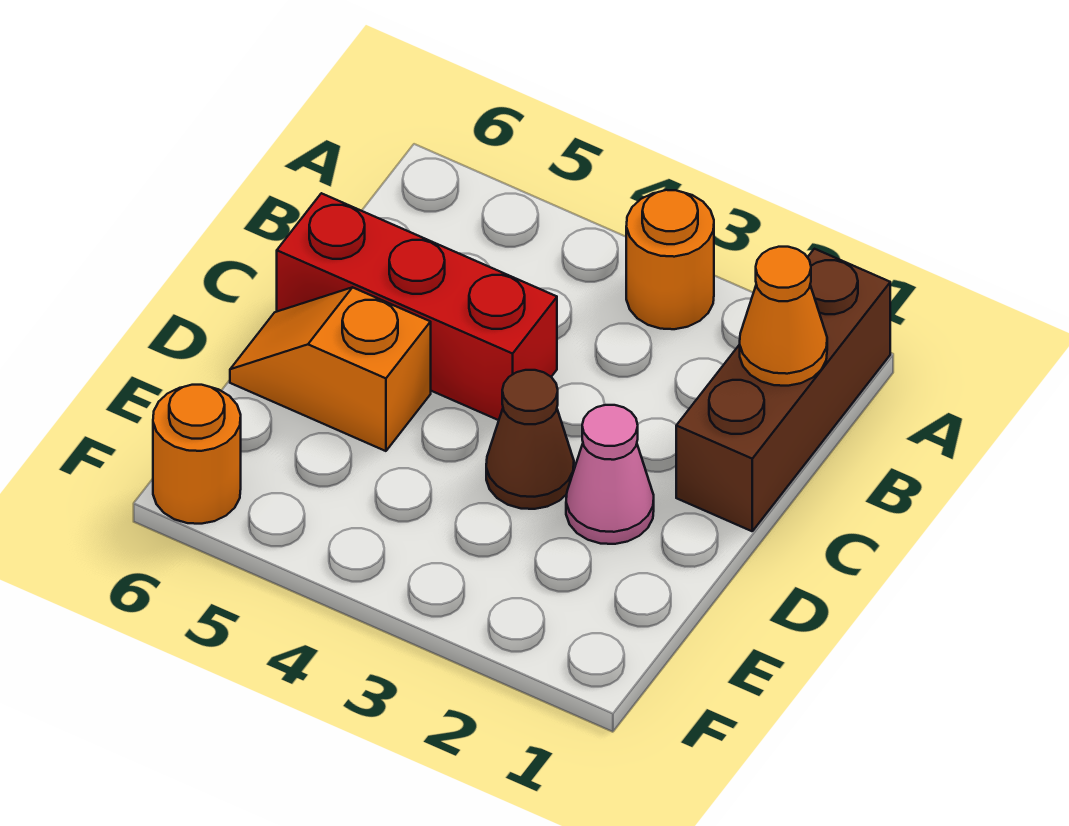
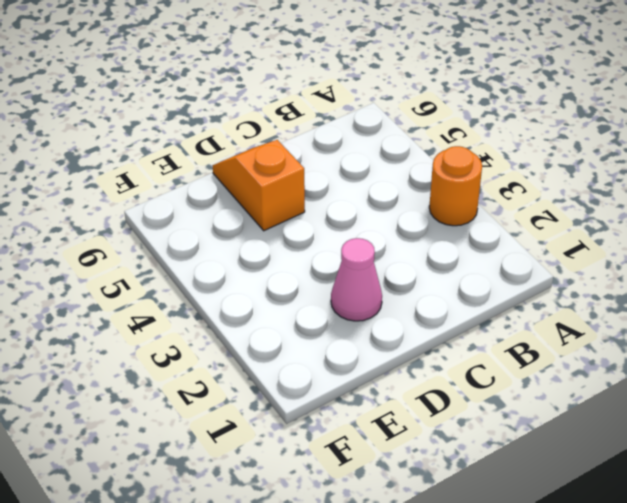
none -> brown brick A1:C1 level 1
none -> red brick C4:C6 level 1

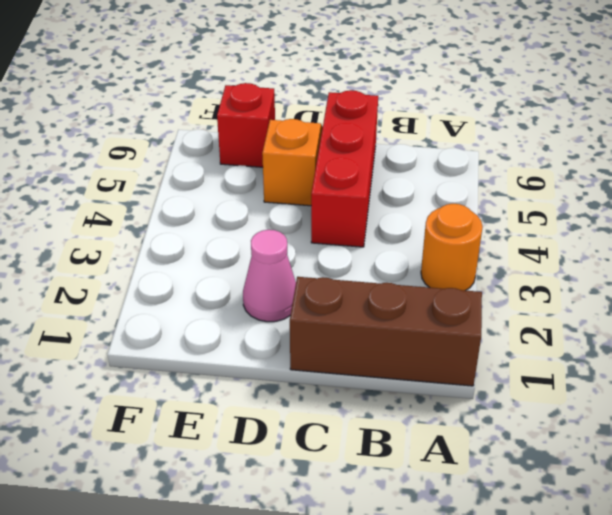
red brick E6 level 1 -> none
none -> brown cone D3 level 1
none -> orange round brick F6 level 1

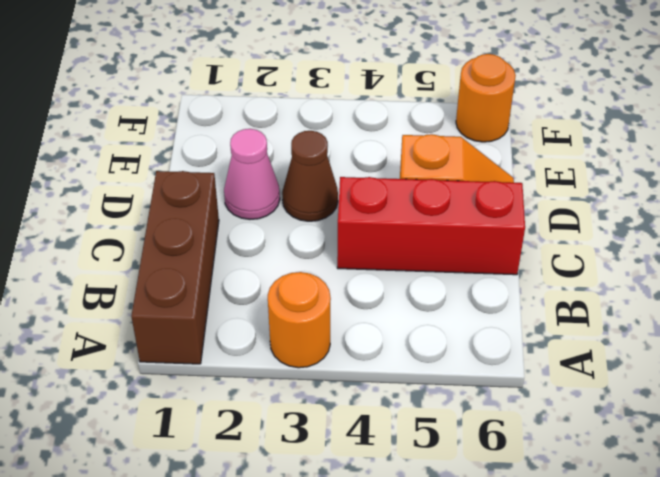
none -> orange cone B1 level 2

